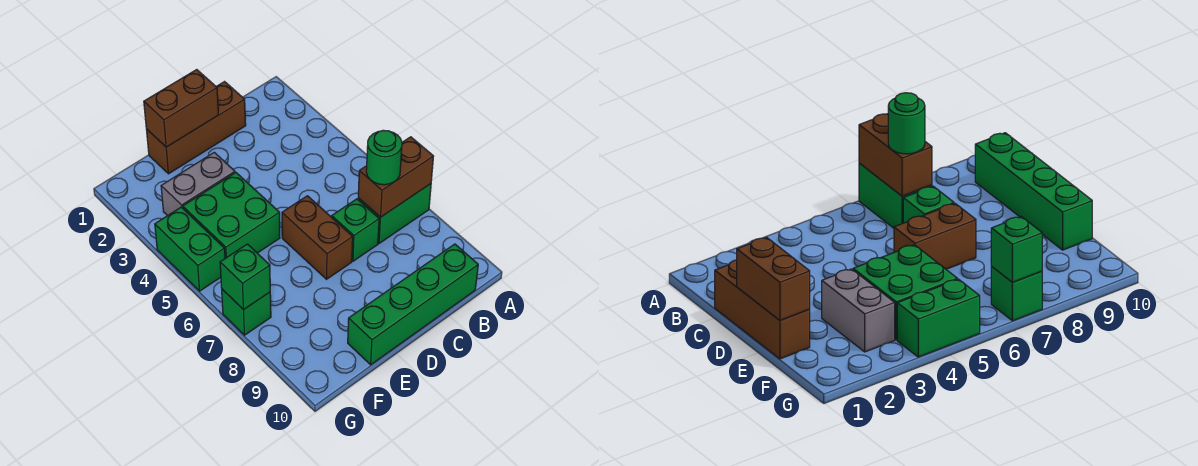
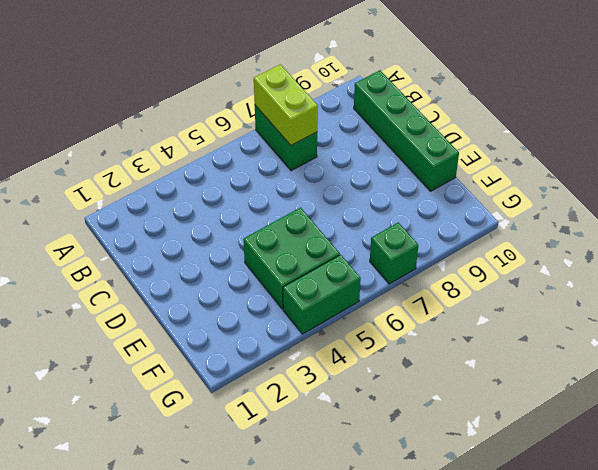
lime brick A7:B7 level 2 -> brown brick A7:B7 level 2
none -> brown brick C1:E1 level 1
none -> green brick C7 level 1
none -> brown brick D6:D7 level 1

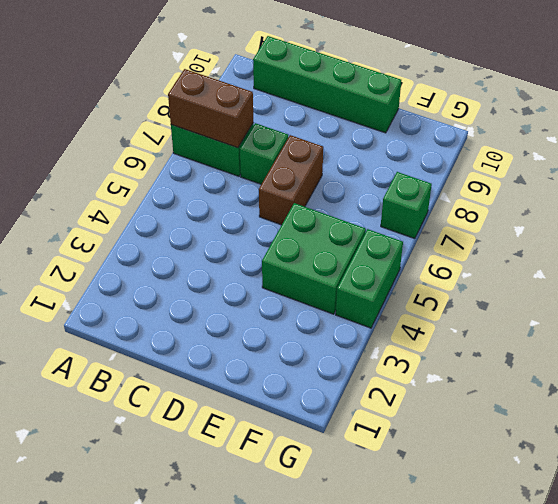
none -> brown brick C1:E1 level 1
none -> grey brick E3:F3 level 1
none -> brown brick D1:E1 level 2

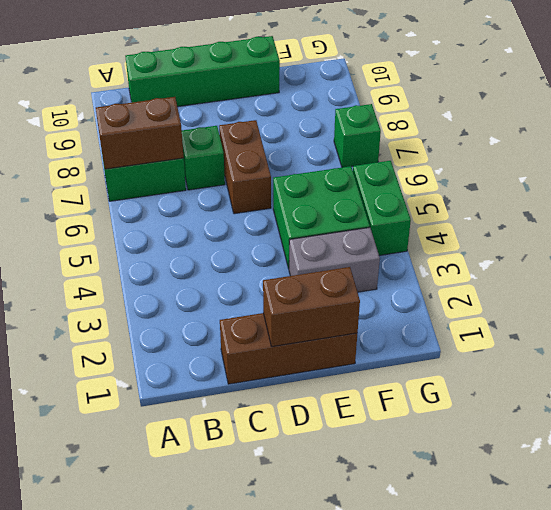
none -> green brick G7 level 2
none -> green round brick B7 level 3

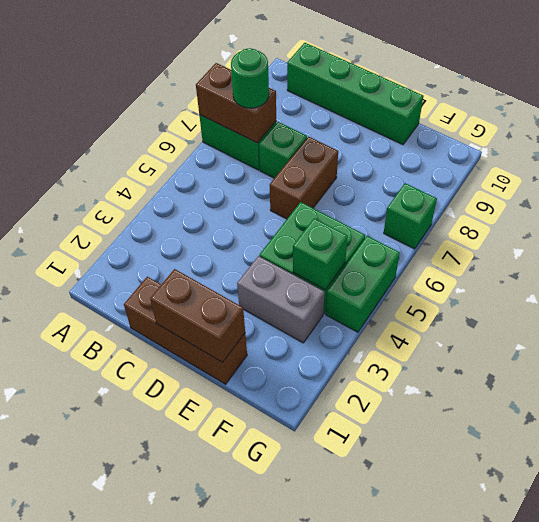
green brick F4 level 2 -> green brick G7 level 2

